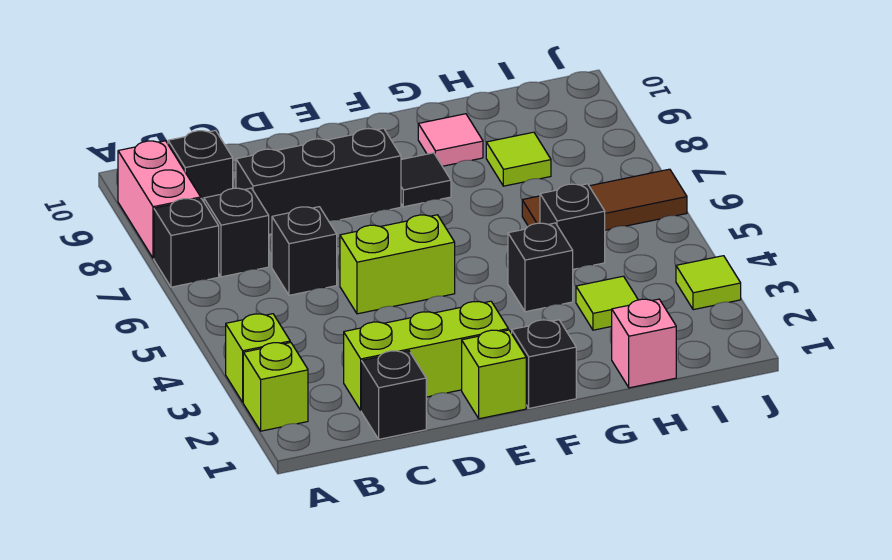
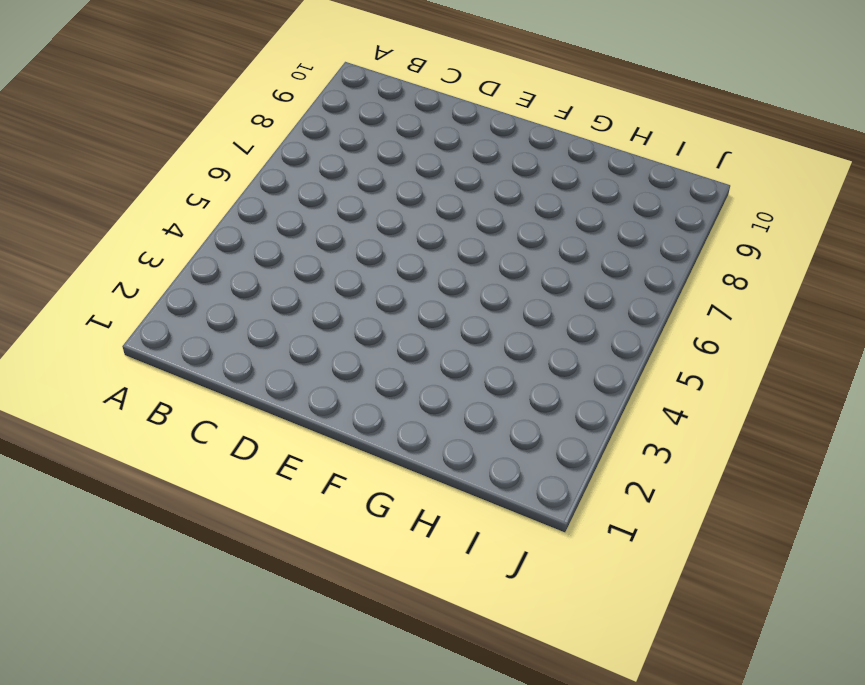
none -> lime brick A2 level 1
none -> lime brick A3 level 1
none -> black brick A7 level 1

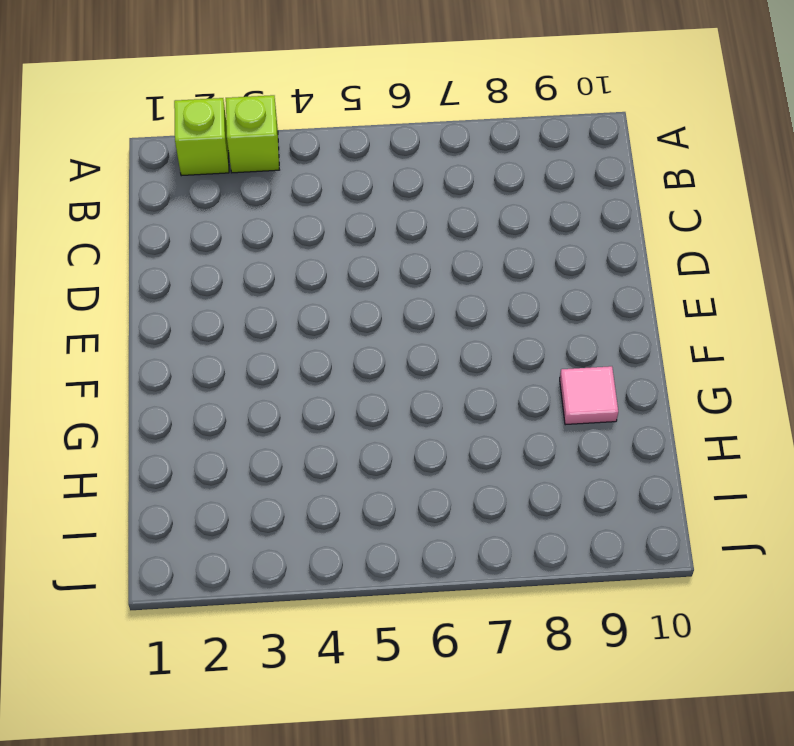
none -> black brick A7 level 1
none -> pink brick A8:A9 level 1
none -> black brick B7 level 1

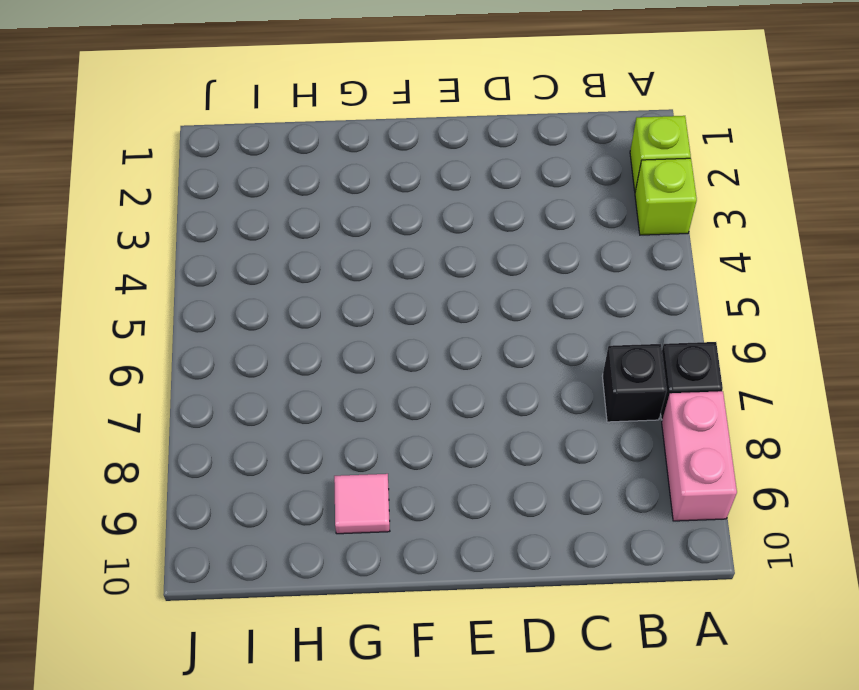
none -> black brick B9 level 1
none -> black brick C1 level 1
none -> lime brick C2:E2 level 1

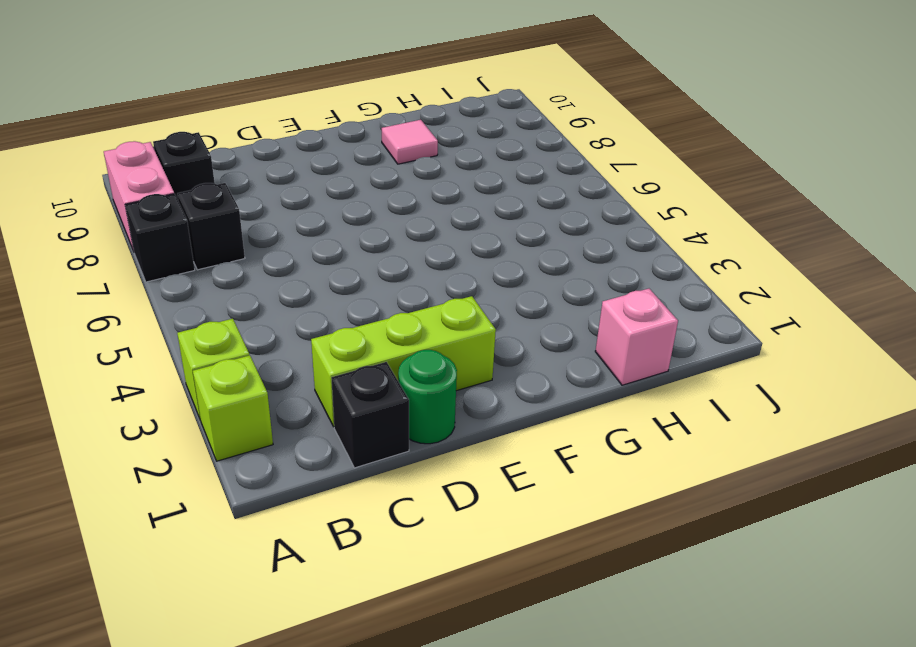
green round brick D1 level 1 -> none
none -> black brick C6 level 1
none -> black brick C8:E8 level 1
none -> lime brick D5:E5 level 1

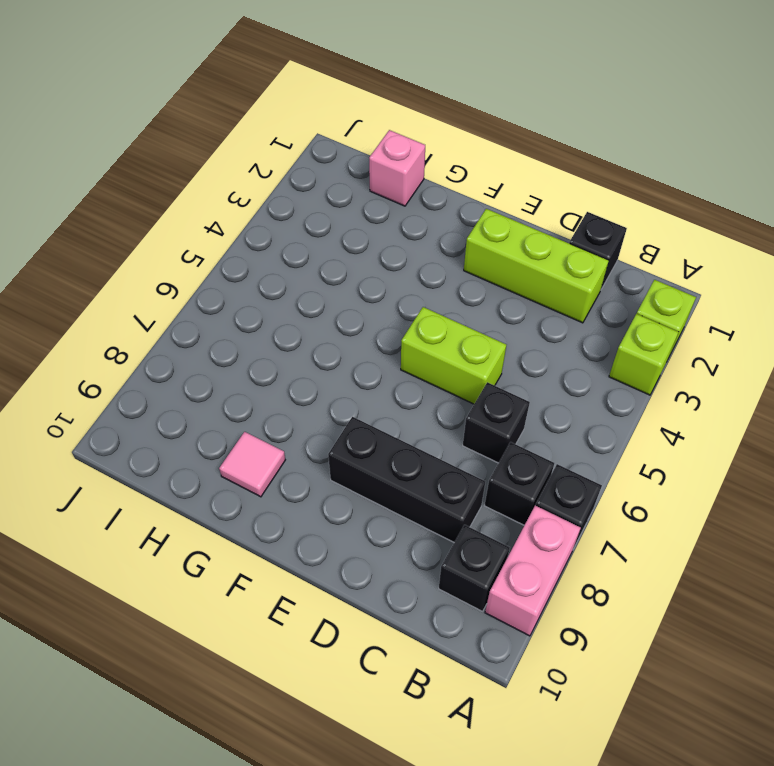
none -> lime brick E1 level 1
none -> black brick F1 level 1
none -> black tile F8 level 1

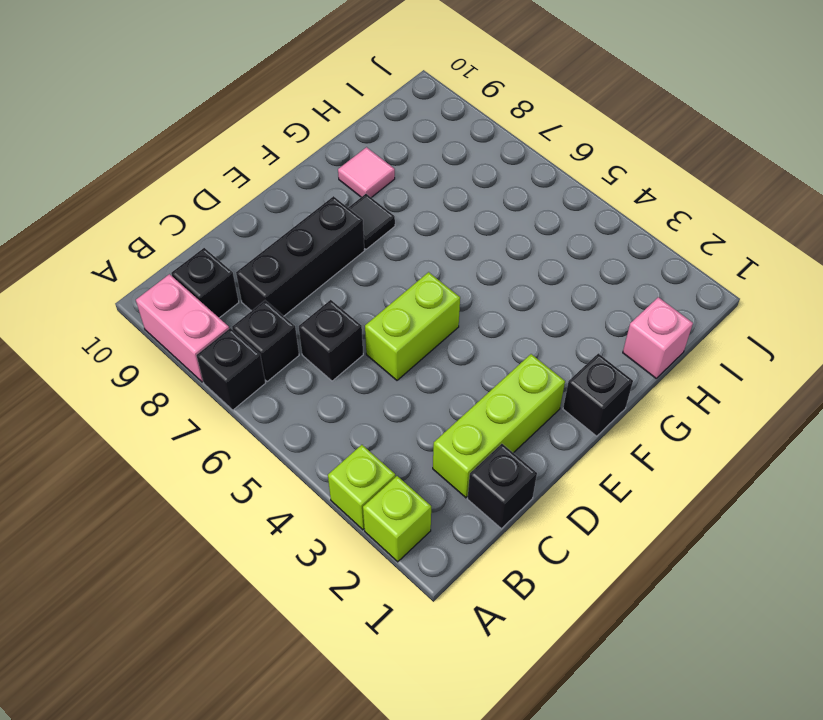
none -> lime brick E1 level 1
none -> black brick G4 level 1
none -> lime tile H3 level 1

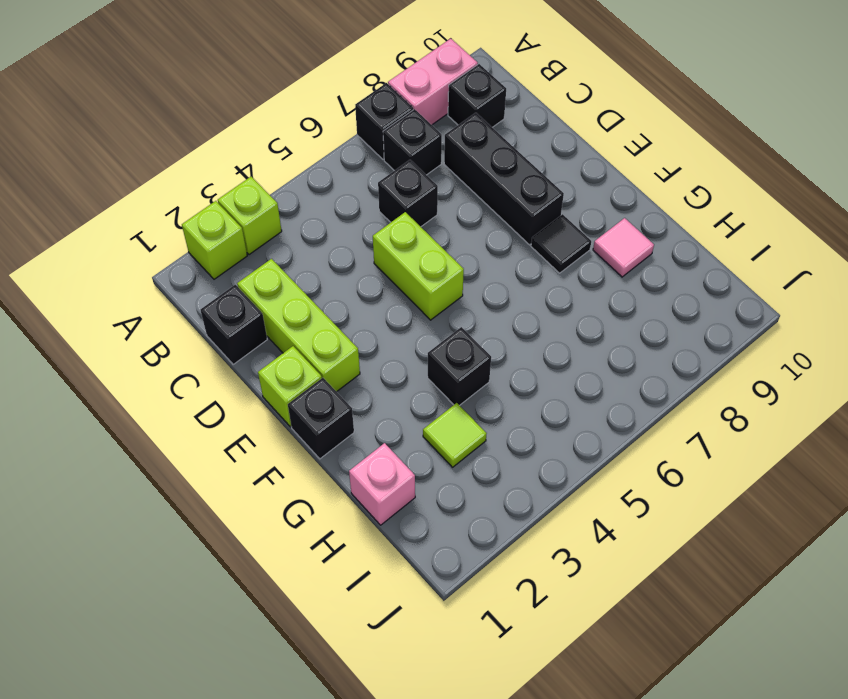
none -> black brick H5 level 1
none -> brown tile H6:J6 level 1
none -> lime tile H8 level 1

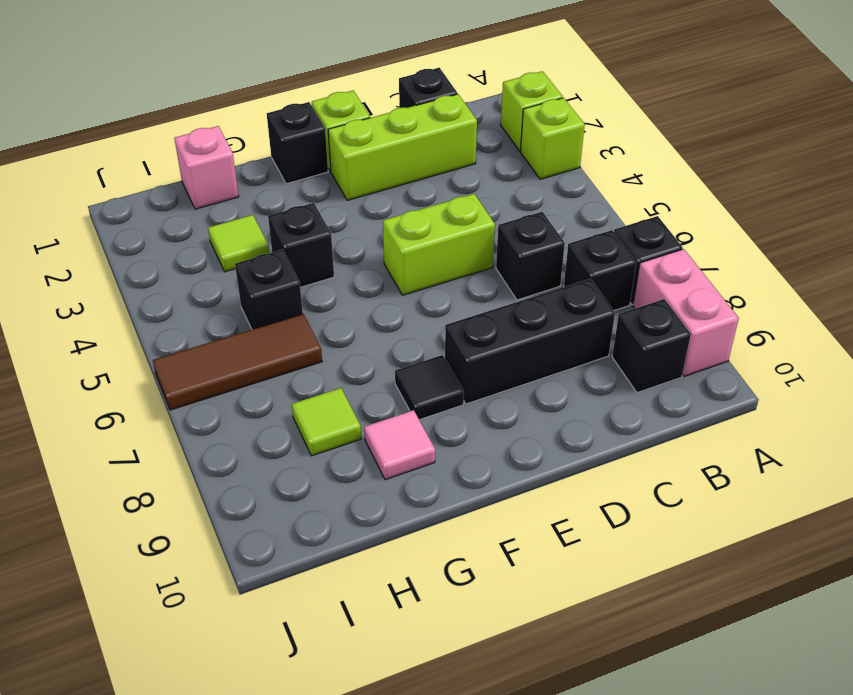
none -> lime tile J3 level 1

